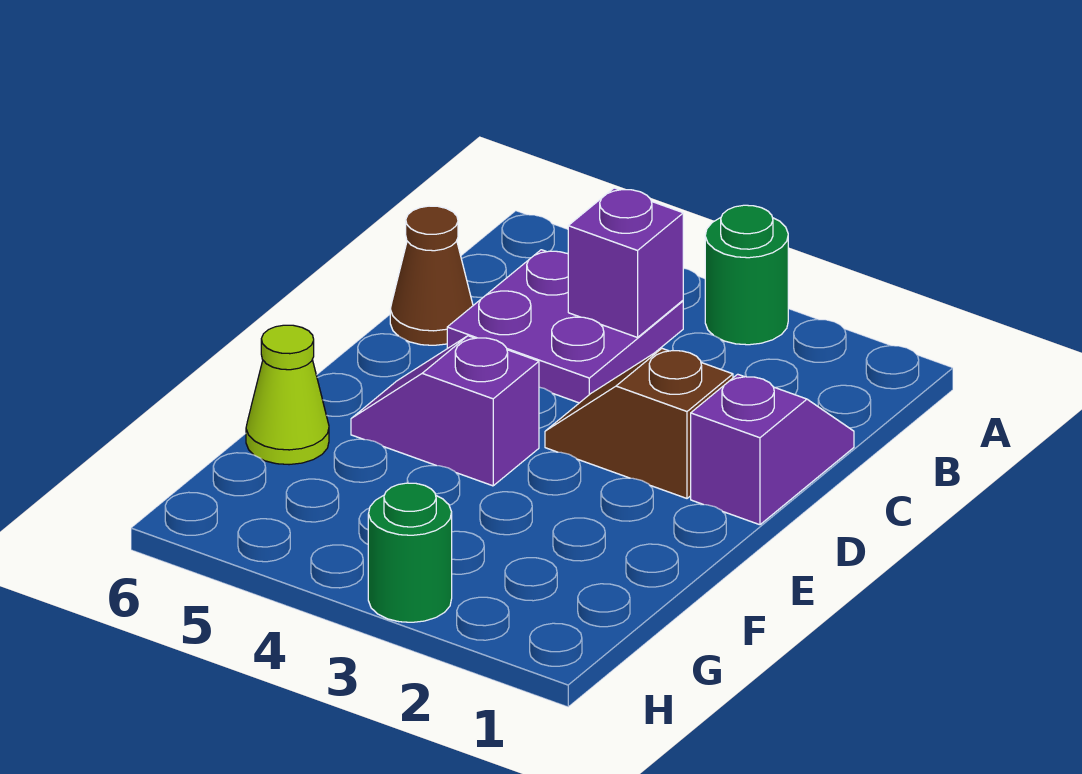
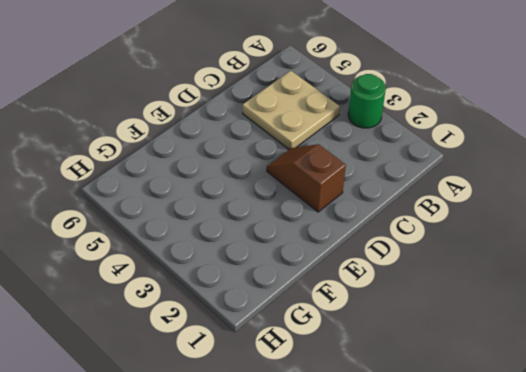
tan plate B4:C5 level 1 -> purple plate B4:C5 level 1
none -> purple slope C1:D1 level 1 top D
none -> brown cone C6 level 1

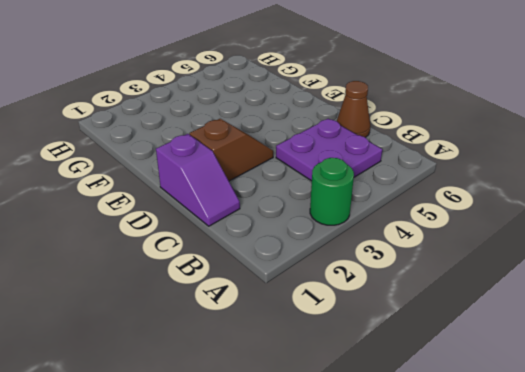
none -> purple slope E4:E5 level 1 top 4
none -> lime cone F6 level 1

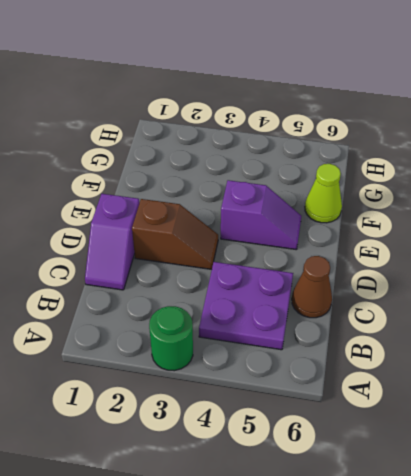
none -> green round brick H3 level 1
none -> purple brick B4 level 2

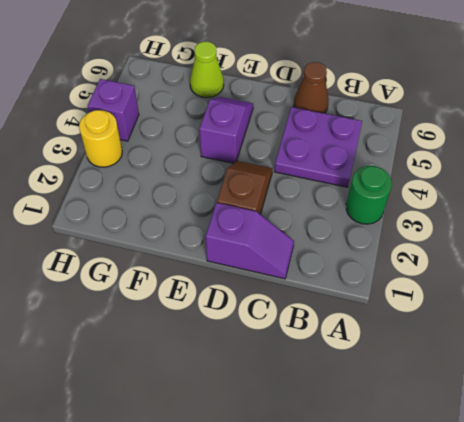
yellow round brick H3 level 1 -> green round brick H3 level 1
purple brick H4 level 1 -> purple brick B4 level 2

